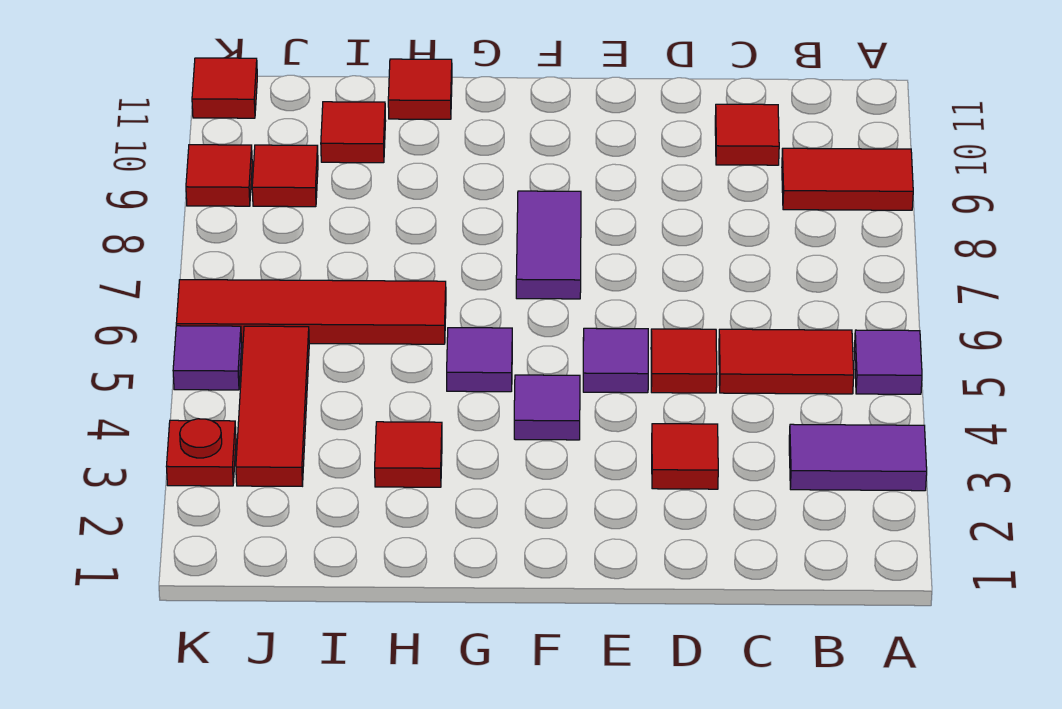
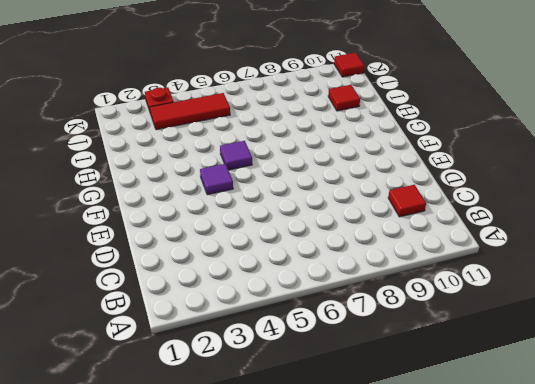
none -> purple tile A3:B3 level 1
none -> purple tile A5 level 1
none -> red tile A9:B9 level 1

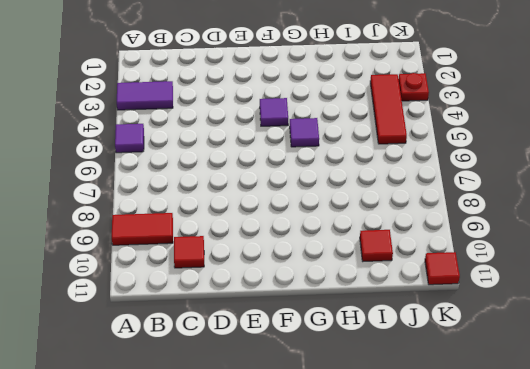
none -> red tile B5:C5 level 1
none -> red tile D3 level 1
none -> red tile D5 level 1

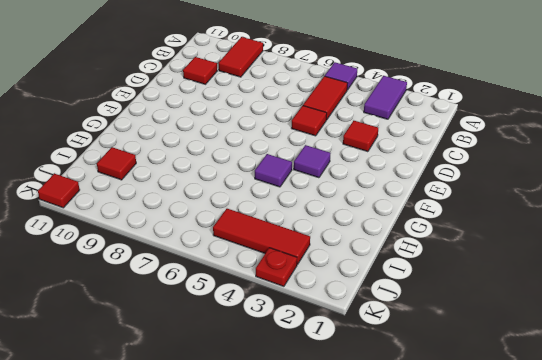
none -> purple tile E5 level 1
none -> purple tile F7:F8 level 1
none -> red tile H3 level 1

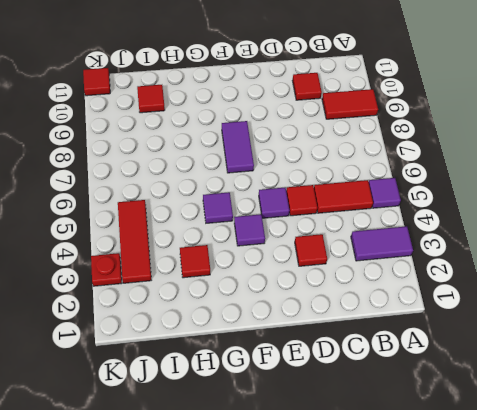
none -> red tile H6:K6 level 1
none -> red tile H11 level 1
none -> red tile J9 level 1

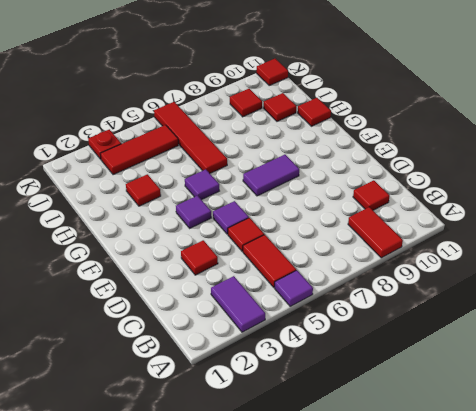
none -> purple tile K5 level 1
none -> red tile K9 level 1

